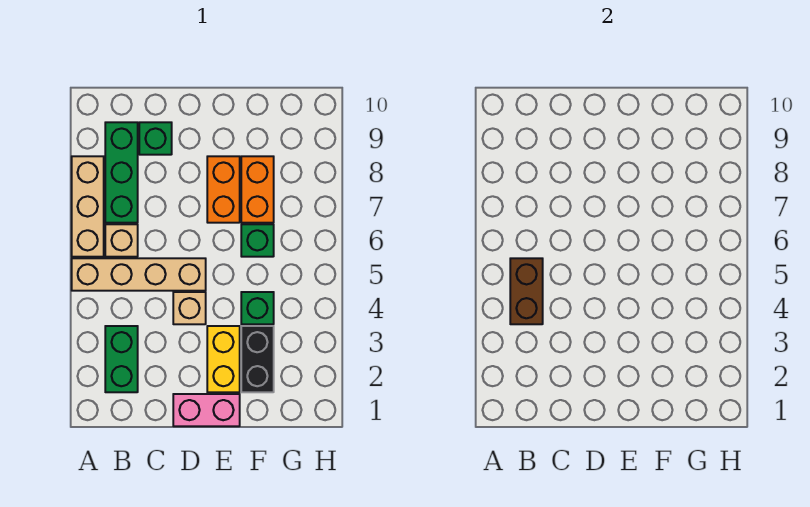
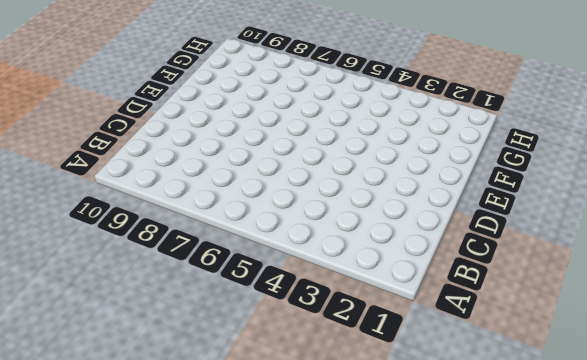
none -> tan brick A5:D5 level 1
none -> tan brick A6:A8 level 1
none -> green brick B2:B3 level 1

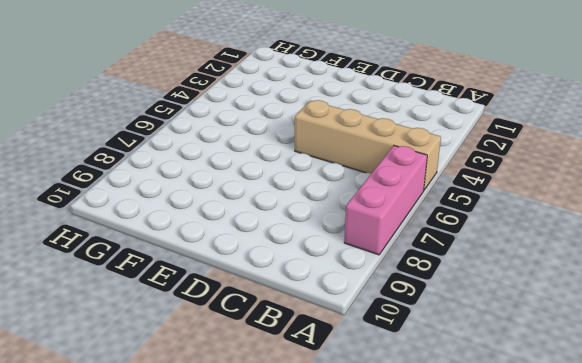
pink brick A6:A8 level 1 -> tan brick A6:A8 level 1
none -> green brick B2:B3 level 1
none -> tan brick B6 level 1
none -> green brick B7:B9 level 1

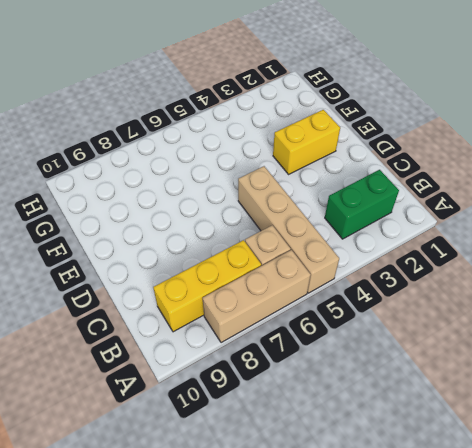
yellow brick B7:B9 level 1 -> green brick B7:B9 level 1
none -> green brick C9 level 1
none -> pink brick D1:E1 level 1
none -> tan brick D4 level 1

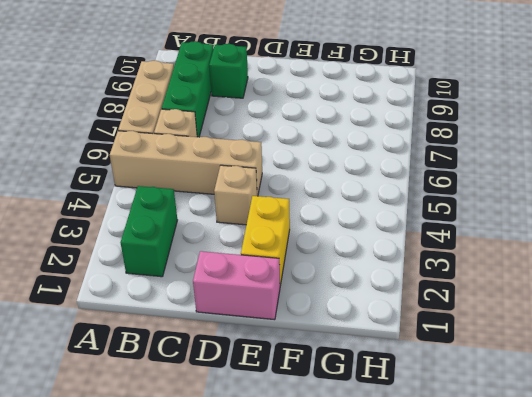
none -> orange brick E7:E8 level 1
none -> black brick F2:F3 level 1
none -> green brick F4 level 1

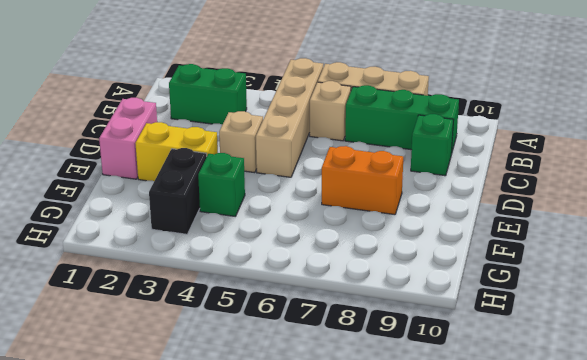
black brick F3:G3 level 1 -> black brick F2:F3 level 1
none -> green brick F6 level 1
none -> orange brick F7:F8 level 1
none -> brown brick B4:B5 level 2

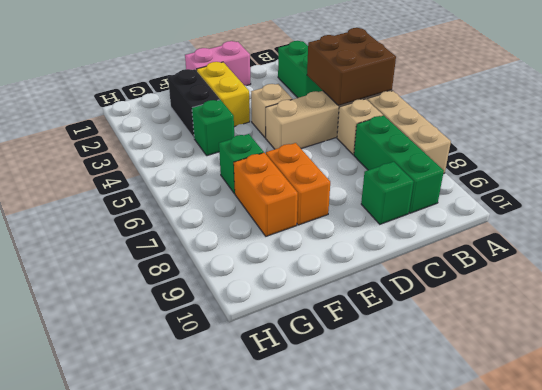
brown brick A4:B5 level 2 -> brown brick B4:B5 level 2

